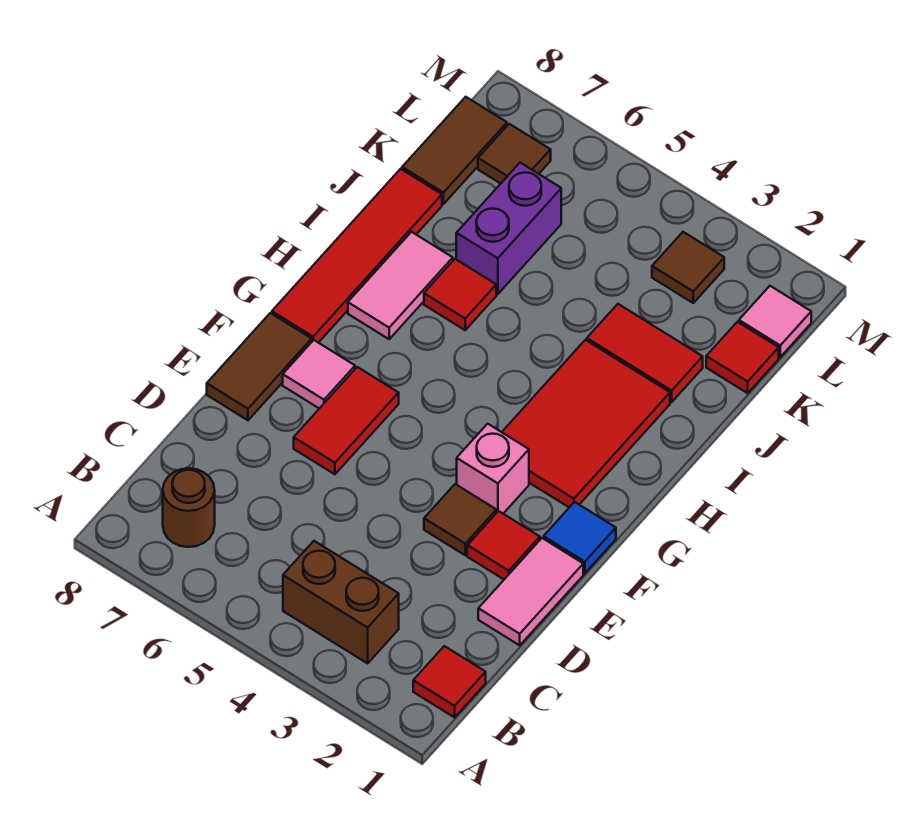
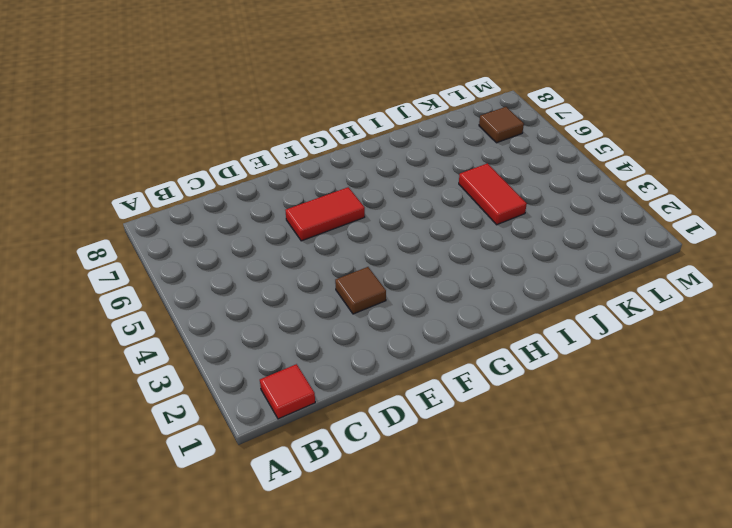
red tile J4:J5 level 1 -> red tile J2:J3 level 1
none -> brown brick B3:B4 level 1
none -> brown round brick B7 level 1
none -> pink tile D1:E1 level 1

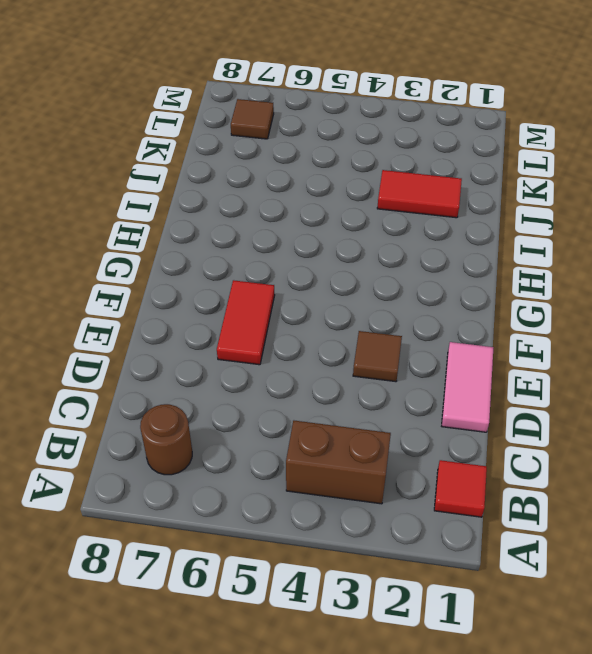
none -> red tile E2 level 1
none -> brown tile E8:F8 level 1
none -> blue tile F1 level 1

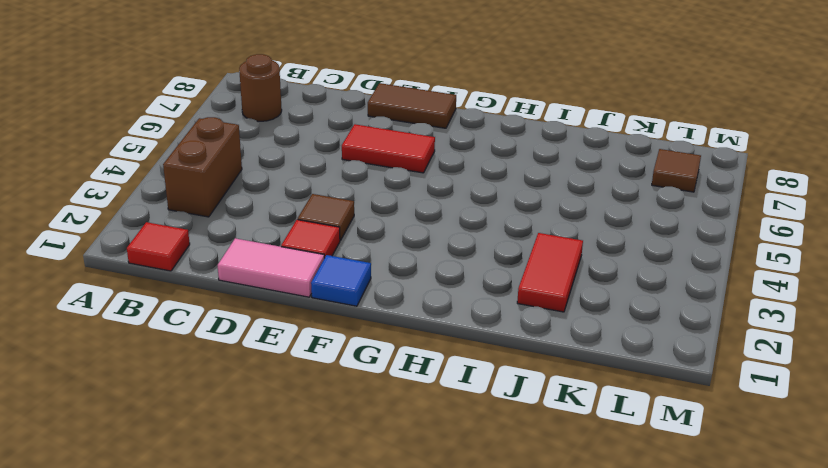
none -> pink brick F3 level 1
none -> pink tile F7 level 1
none -> red tile G2:I3 level 1

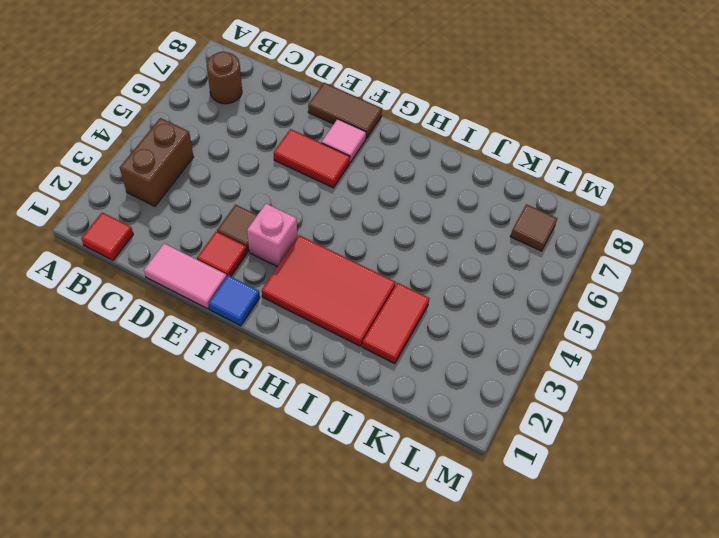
none -> red tile G8:J8 level 1
none -> pink tile H7:I7 level 1
none -> red tile I6 level 1

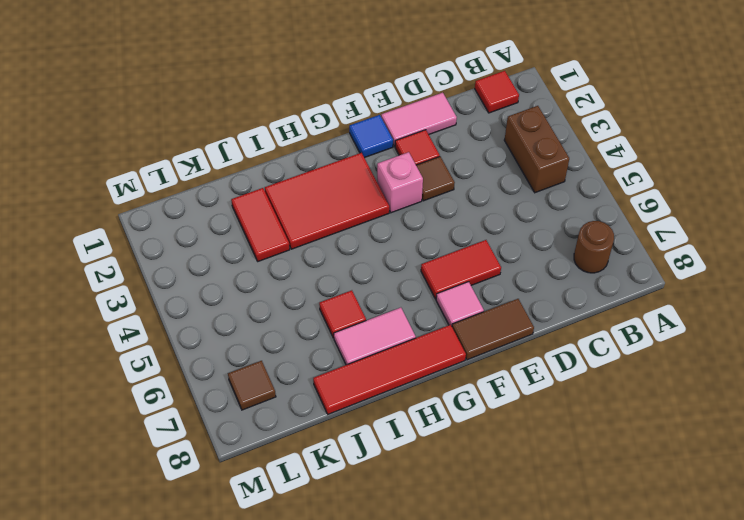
none -> purple brick J6:K6 level 1
none -> red tile K1 level 1
none -> brown tile K8:L8 level 1

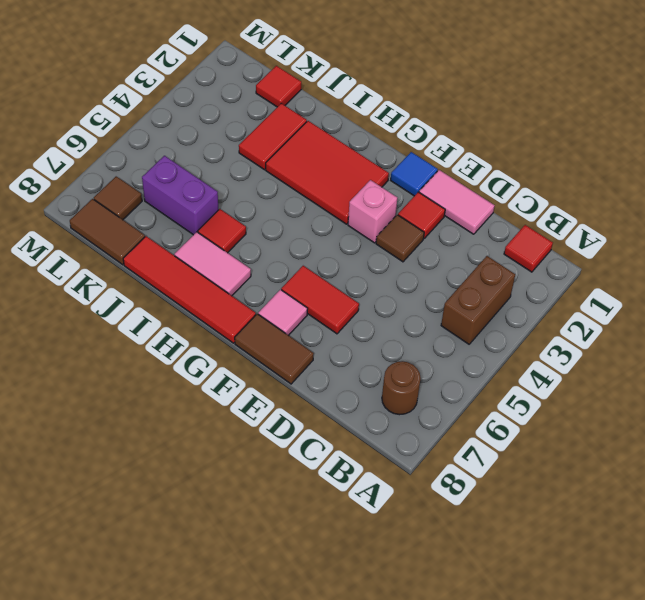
none -> pink tile L1 level 1
none -> brown tile L3 level 1

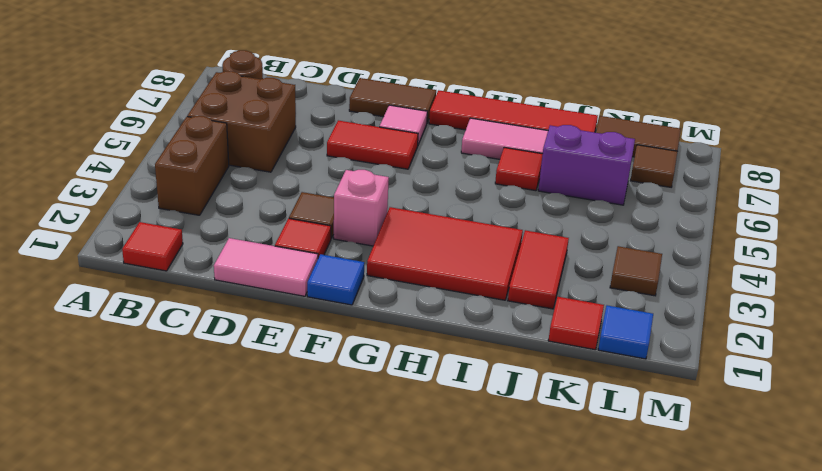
brown brick B5:C6 level 1 -> none
blue tile L1 level 1 -> pink tile L1 level 1

